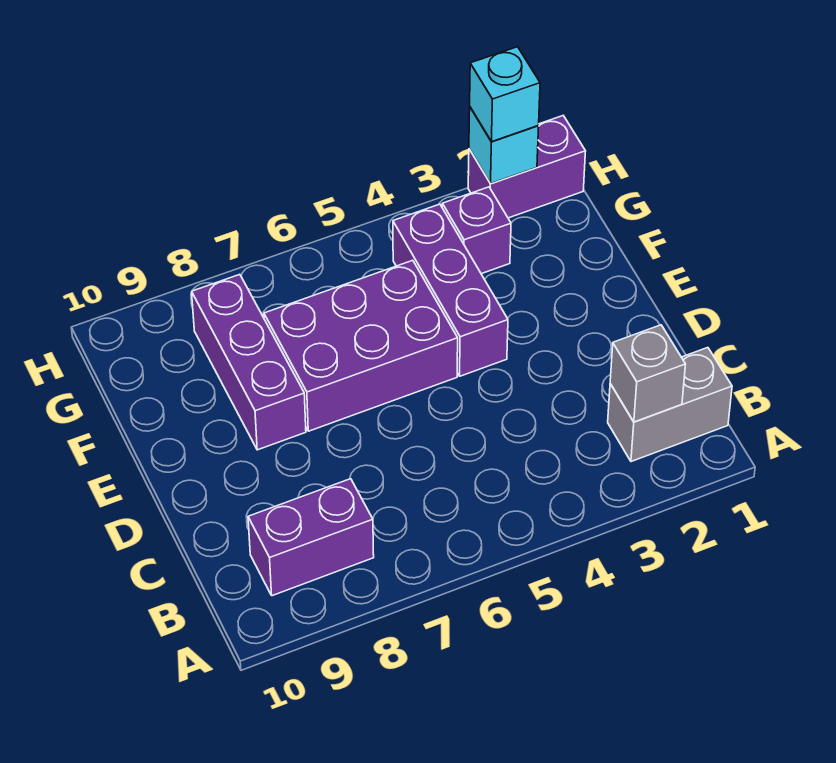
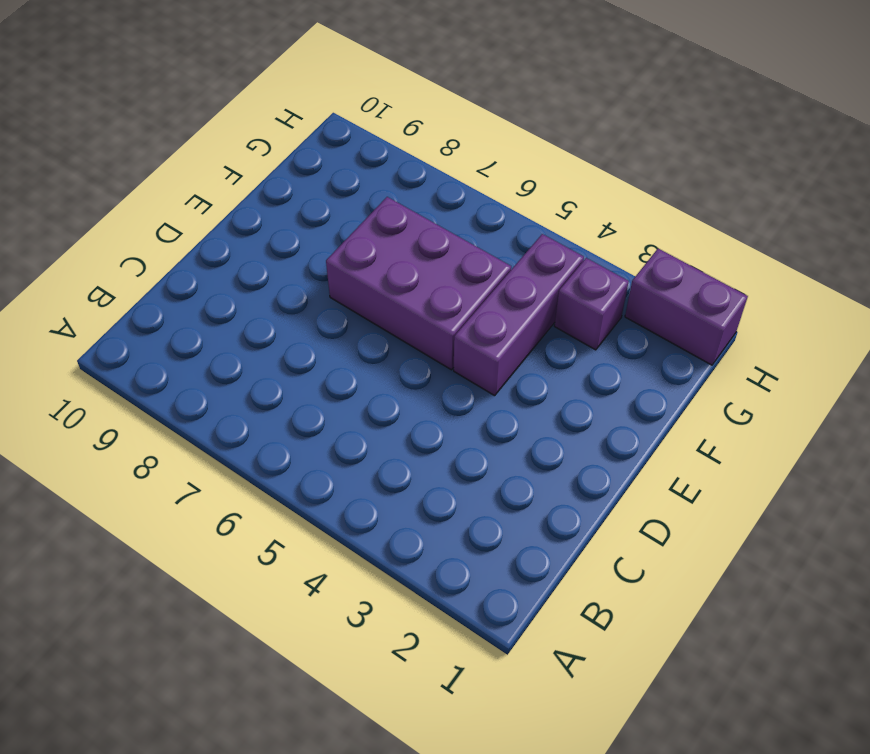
none -> grey brick B1:B2 level 1
none -> purple brick B8:B9 level 1

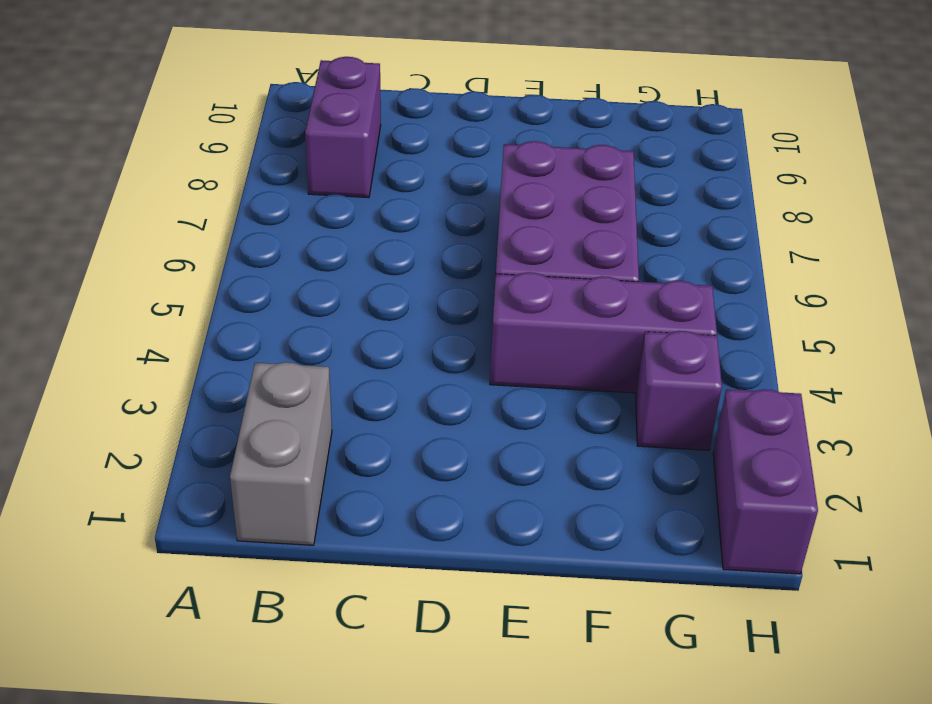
none -> purple brick E8:G8 level 1
none -> grey brick B2 level 2

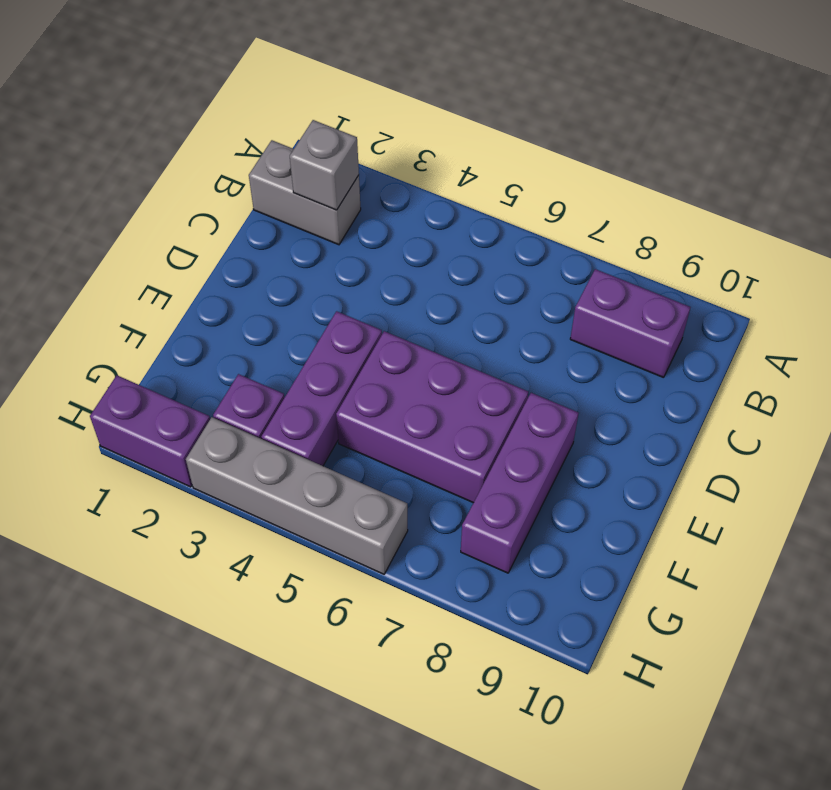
grey brick H3:H6 level 1 -> none
none -> cyan brick H2 level 2
none -> cyan brick H2 level 3

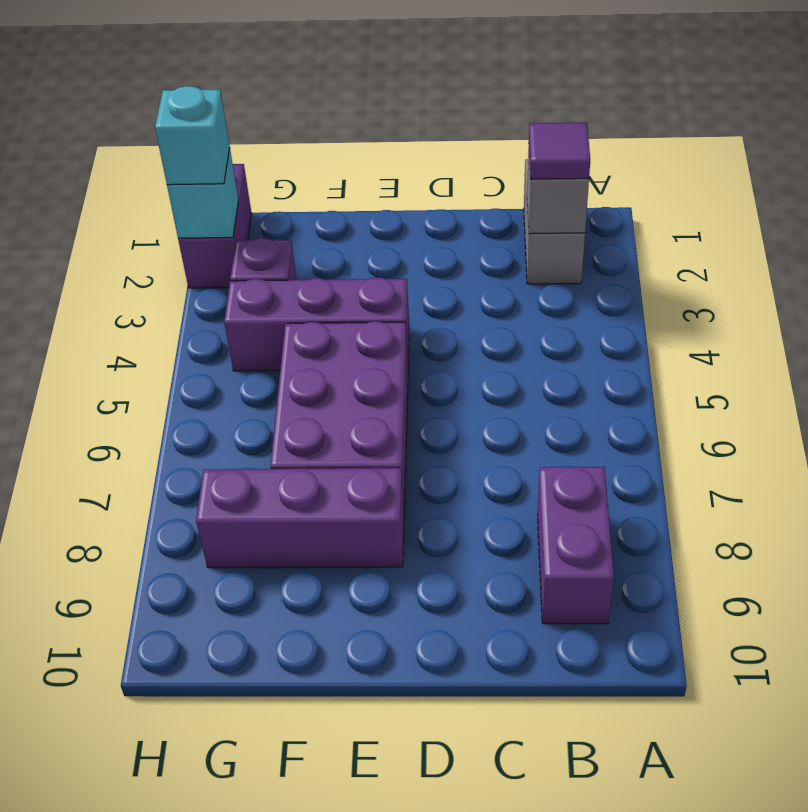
purple tile B2 level 3 -> none

